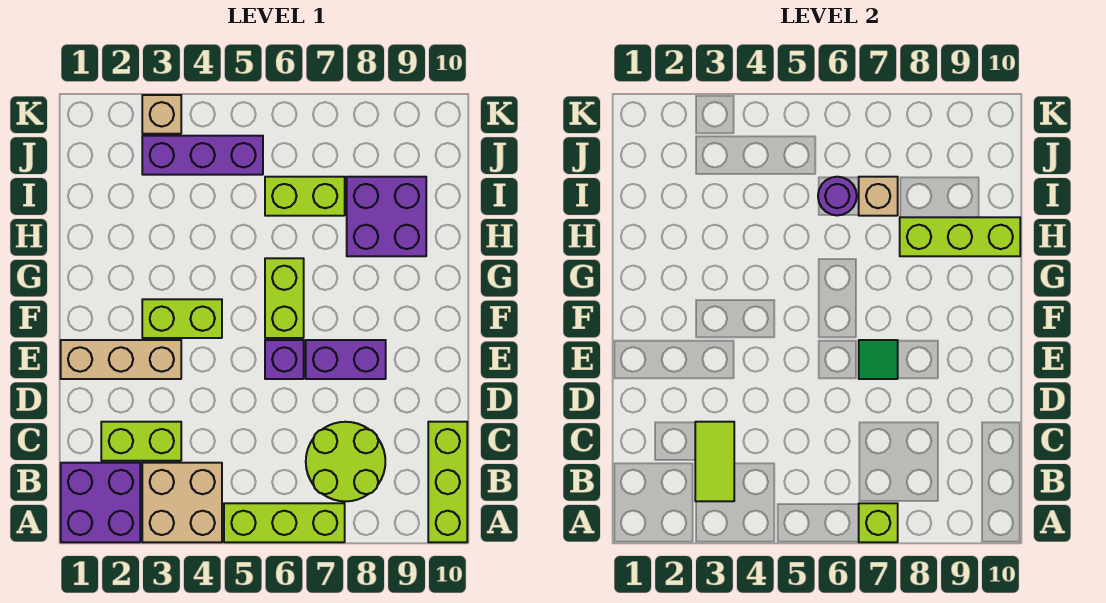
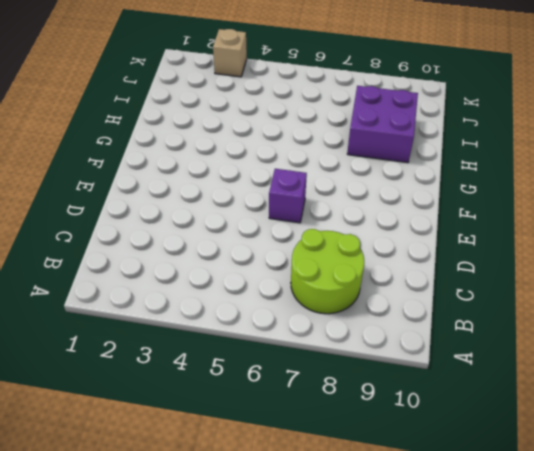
none -> purple brick A1:B2 level 1
none -> tan brick A3:B4 level 1
none -> lime brick A5:A7 level 1

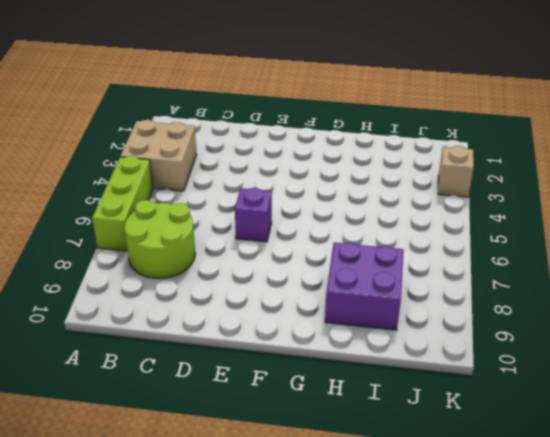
none -> purple brick A1:B2 level 1
none -> lime brick A10:C10 level 1
none -> lime brick C2:C3 level 1

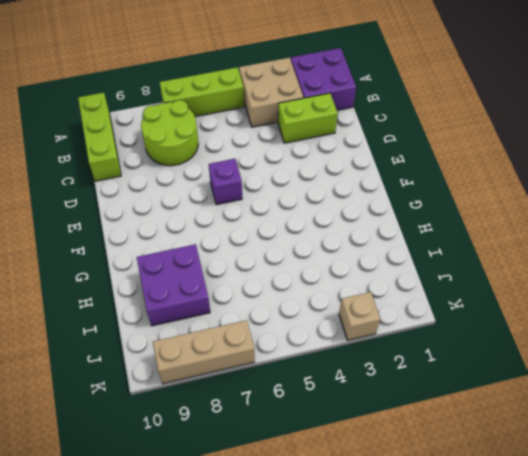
tan brick K7:K9 level 1 -> tan brick E1:E3 level 1
none -> purple brick E7:E8 level 1
none -> lime brick F3:F4 level 1
none -> lime brick F6:G6 level 1

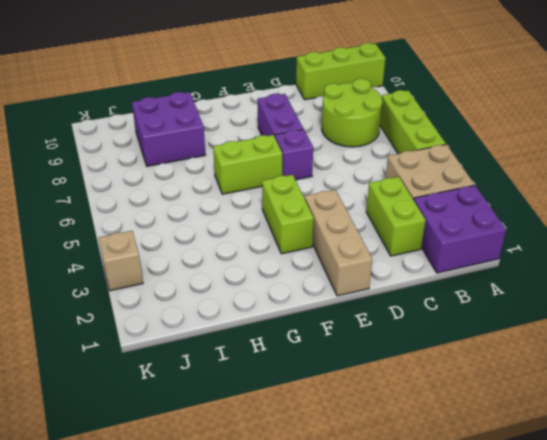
none -> lime brick I6:I7 level 1
none -> purple brick J3:J5 level 1
none -> lime brick A7 level 2

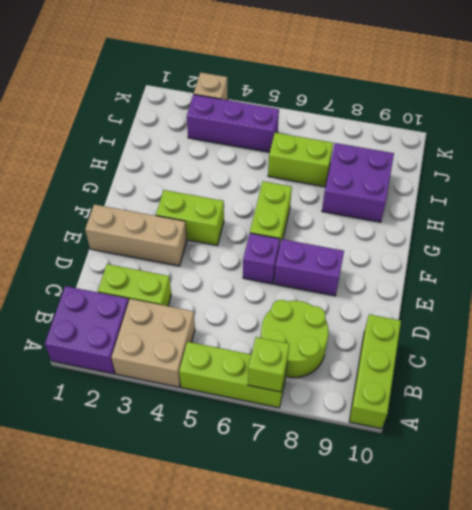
none -> lime tile B3:C3 level 2
none -> green tile E7 level 2
none -> lime brick H8:H10 level 2

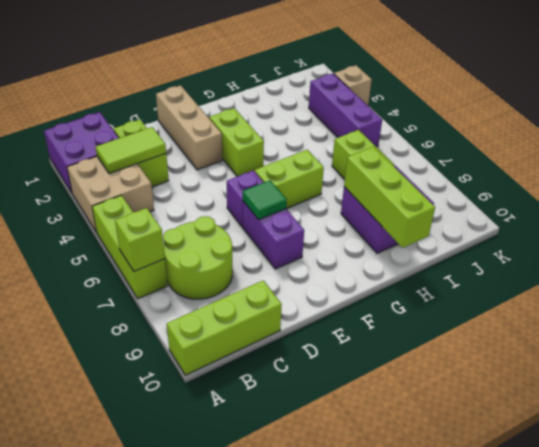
none -> purple round brick I6 level 2
none -> tan brick I7 level 2

